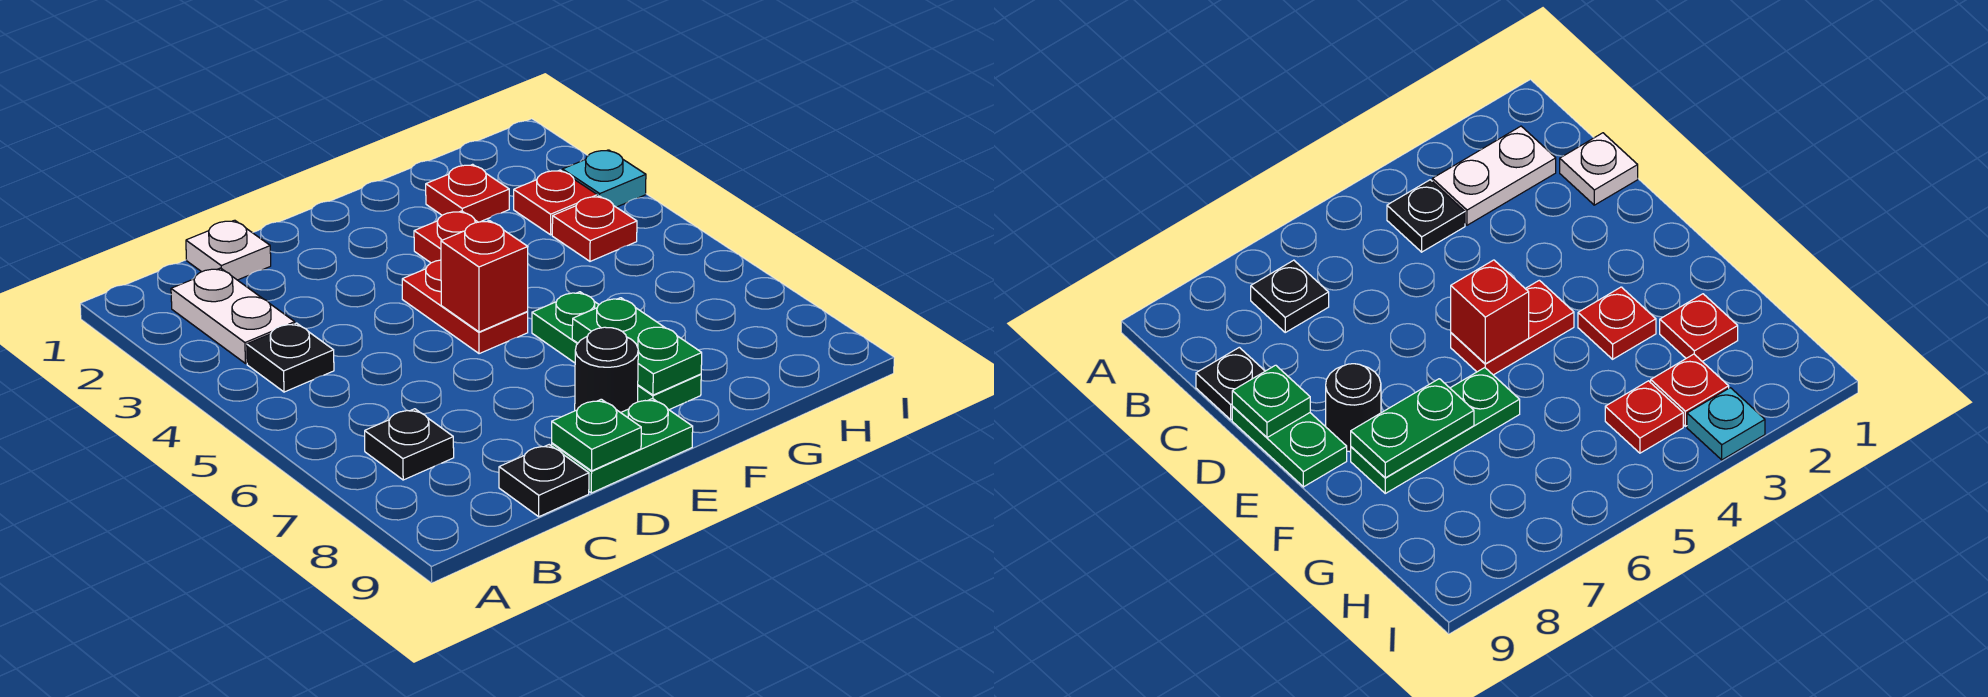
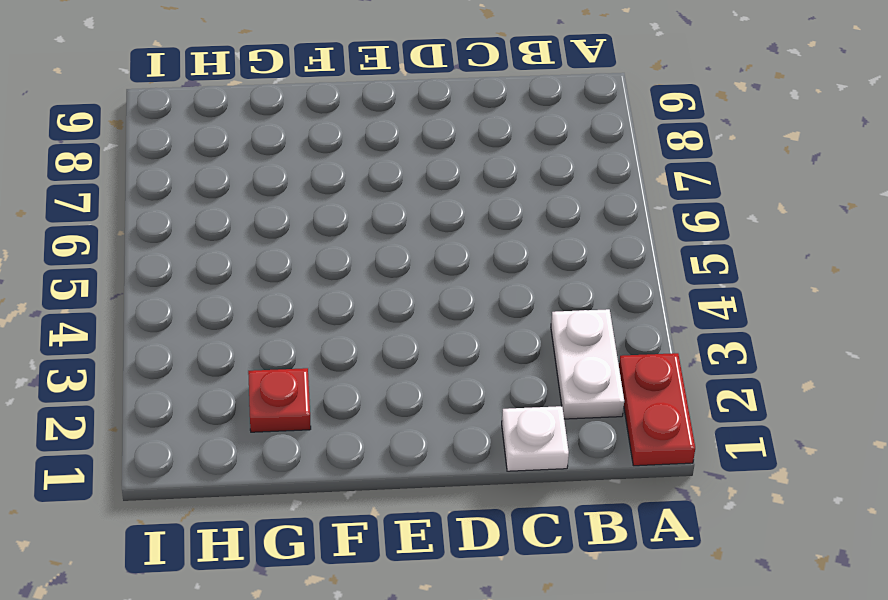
red plate A1:A2 level 1 -> red plate E4:E5 level 1
none -> black plate B4 level 1
none -> black plate B7 level 1
none -> black plate C9 level 1

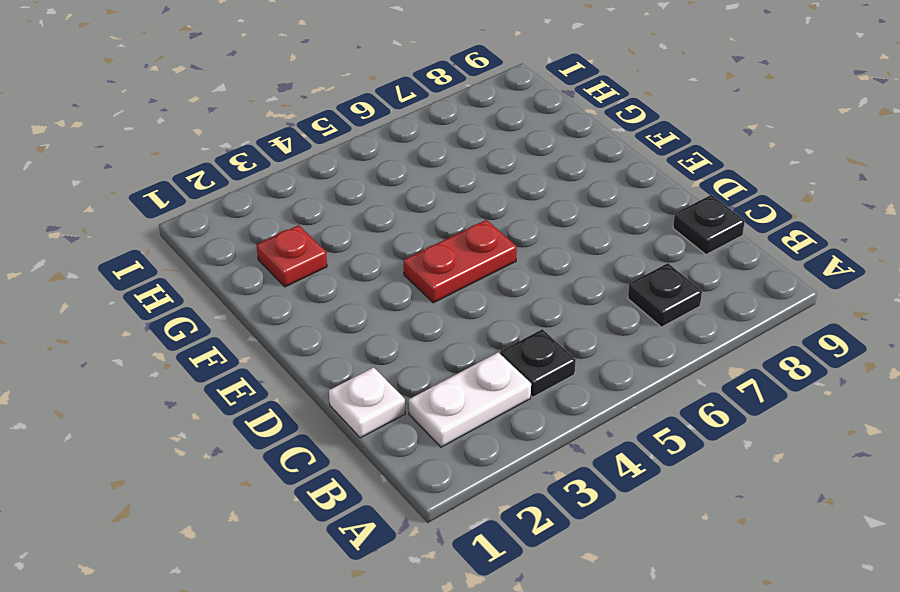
none -> green plate D9:E9 level 1
none -> black round brick E8 level 1
none -> red plate F3 level 1

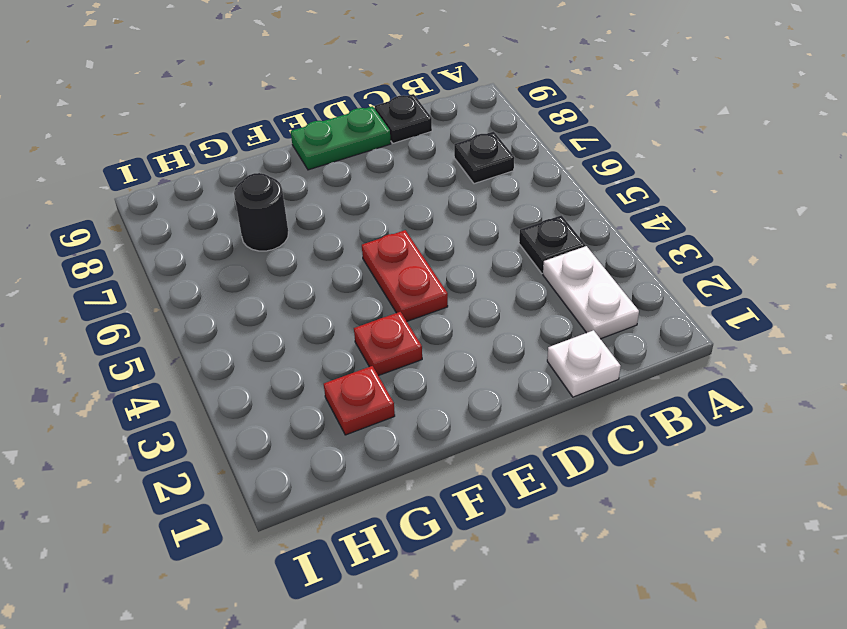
black round brick G7 level 1 -> black round brick E8 level 1
none -> green plate F6:F8 level 1
none -> red plate H3 level 1
none -> red plate H4 level 1

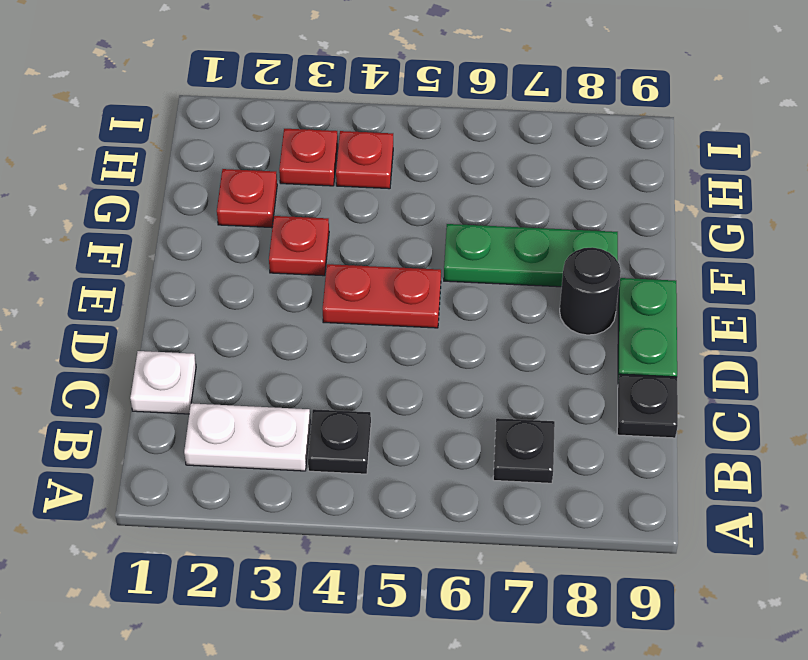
none -> cyan plate I3 level 1
none -> green plate D9 level 2
none -> red brick E5 level 2

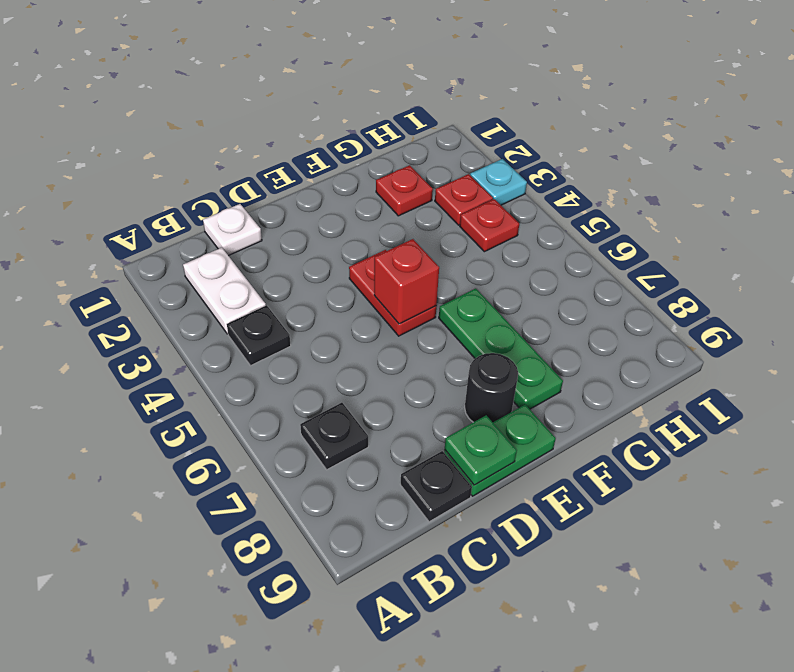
none -> red plate F3 level 1
none -> green plate F7:F8 level 2

